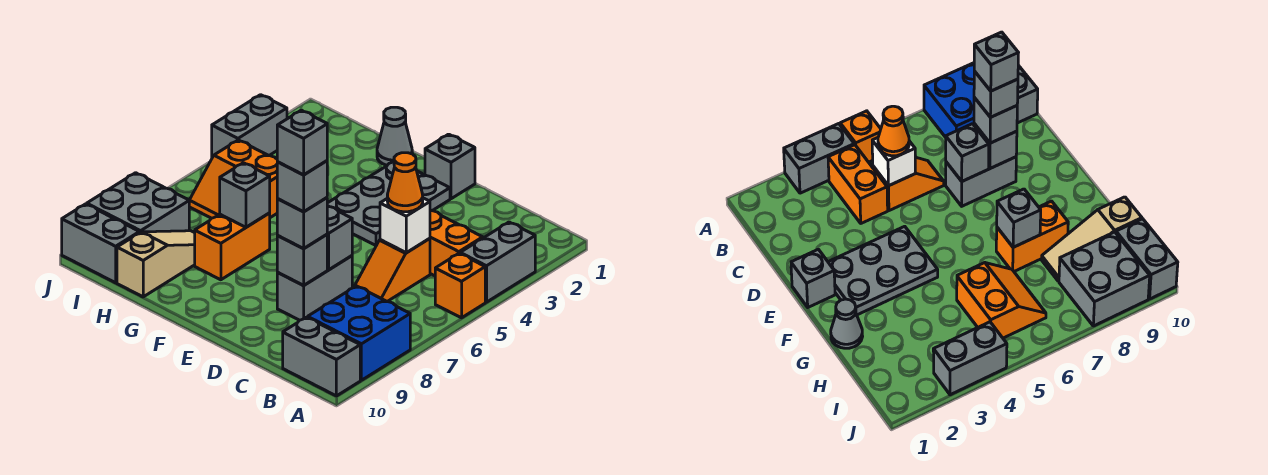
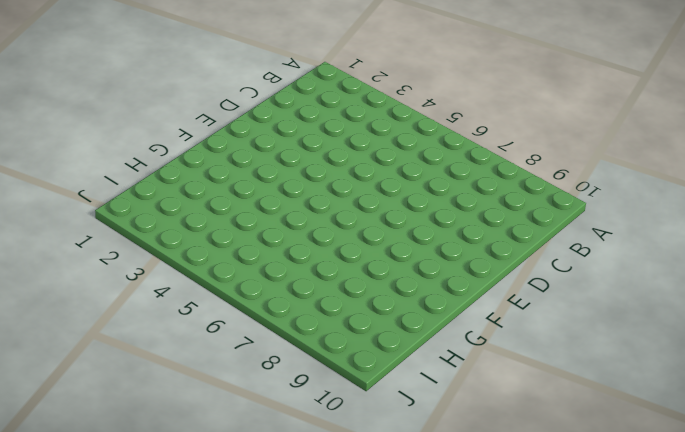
none -> grey brick A3:A4 level 1
none -> orange brick A5 level 1
none -> blue brick A8:B9 level 1

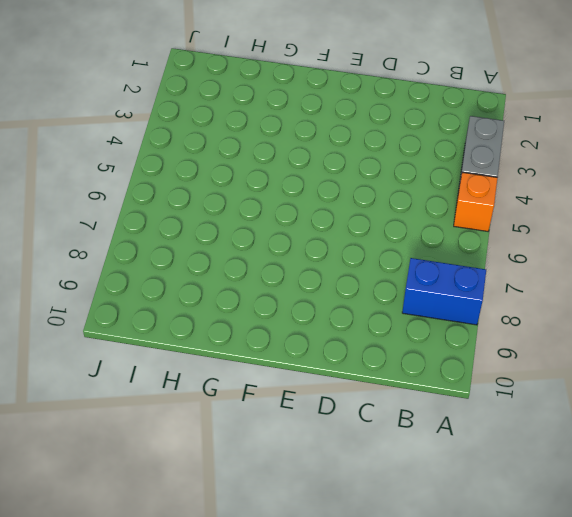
blue brick A8:B8 level 1 -> blue brick A8:B9 level 1
none -> grey brick A10:B10 level 1
none -> orange brick B4:C4 level 1
none -> orange slope C5:C6 level 1 top 5

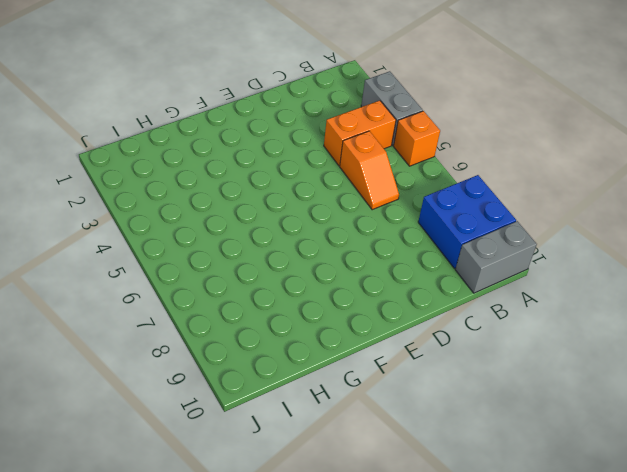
none -> grey brick D7:D8 level 1
none -> grey brick E1 level 1
none -> grey plate E2:F4 level 1

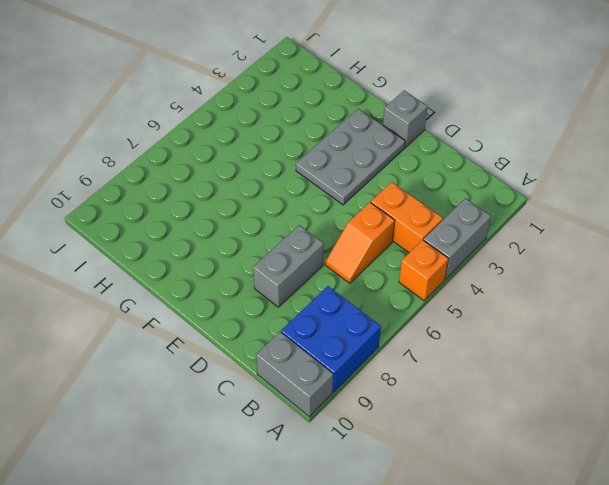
none -> grey cone G1 level 1
none -> orange brick G7:G8 level 1
none -> orange slope H5:I6 level 1 top 5

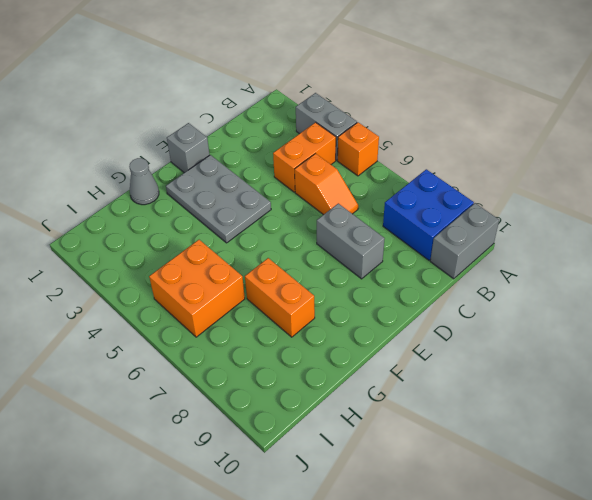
orange brick H5:I6 level 1 -> orange slope H5:I6 level 1 top 5
none -> tan slope H8:H10 level 1 top 10
none -> grey brick I8:J9 level 1
none -> grey brick I10:J10 level 1

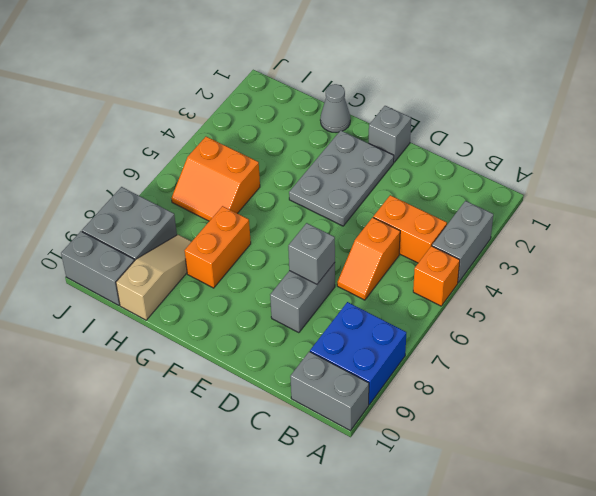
none -> grey brick J3:J4 level 1
none -> white brick C5 level 2
none -> grey brick D8 level 2

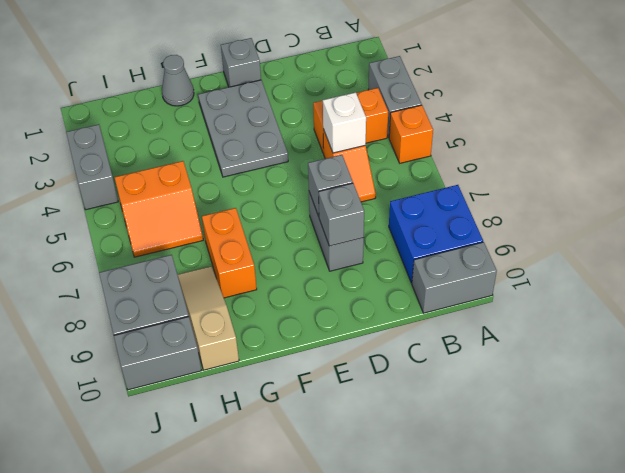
none -> grey brick G7 level 2
none -> orange cone C5 level 3
none -> grey brick D8 level 3

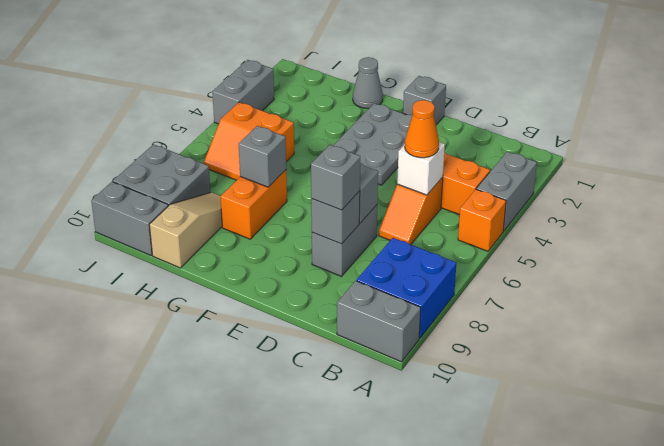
none -> grey brick D8 level 4
none -> grey brick D8 level 5

